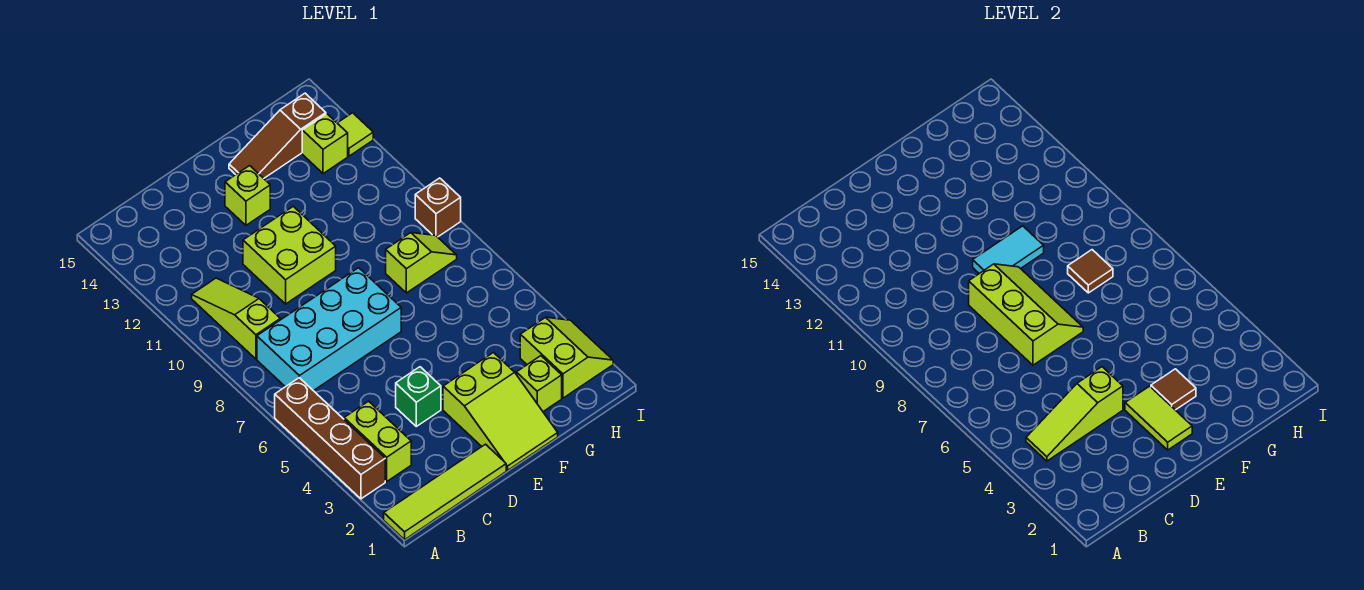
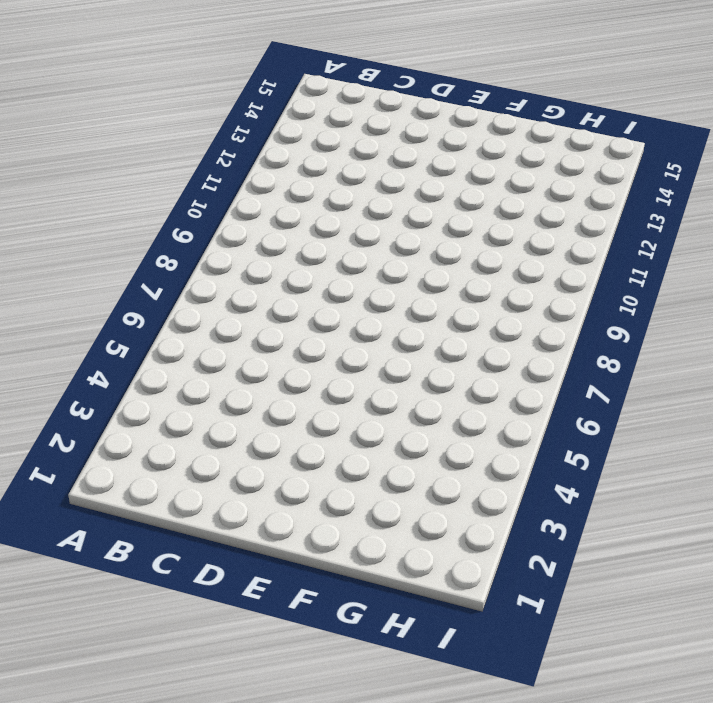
none -> lime tile A1:D1 level 1
none -> brown brick A3:A6 level 1
none -> lime brick B3:B4 level 1

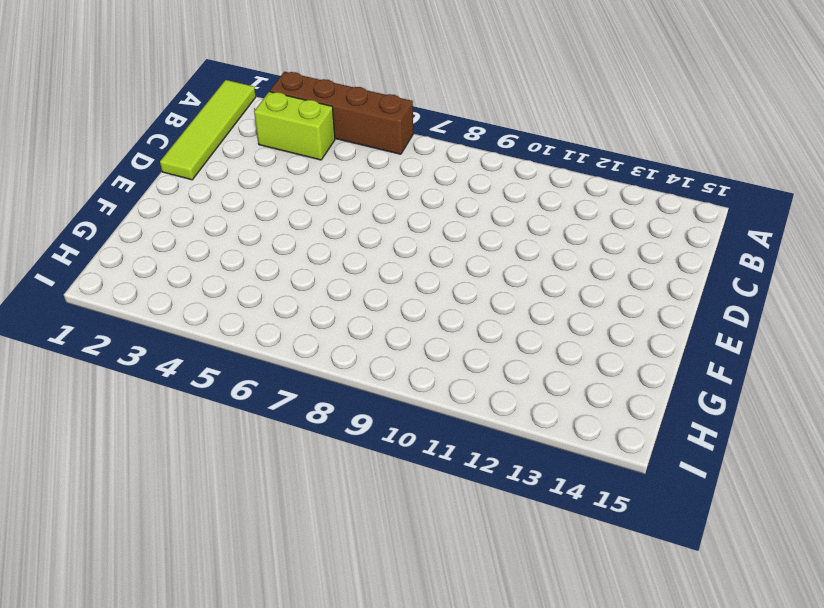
none -> cyan brick B7:E8 level 1
none -> lime slope B9:B11 level 1 top 9
none -> green brick D4 level 1

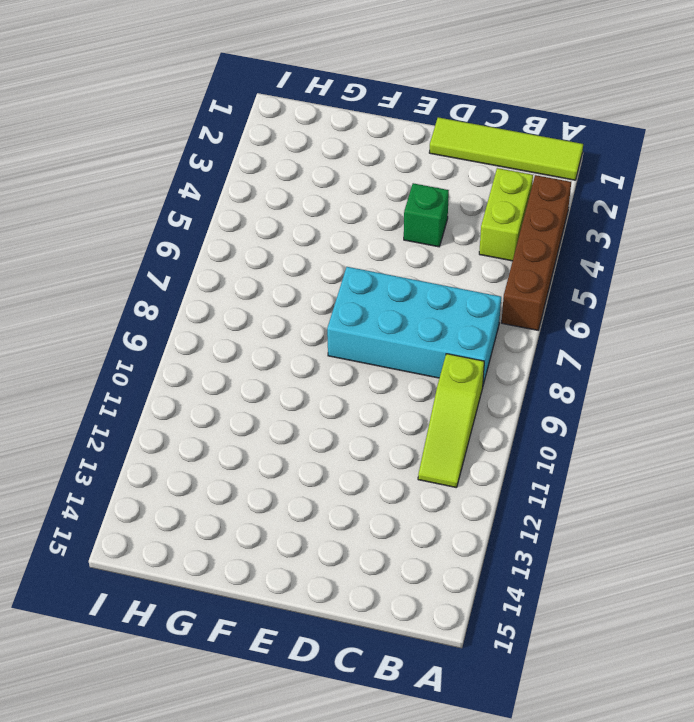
none -> lime brick D10:E11 level 1
none -> lime slope E1:F3 level 1 top 3
none -> lime brick E13 level 1

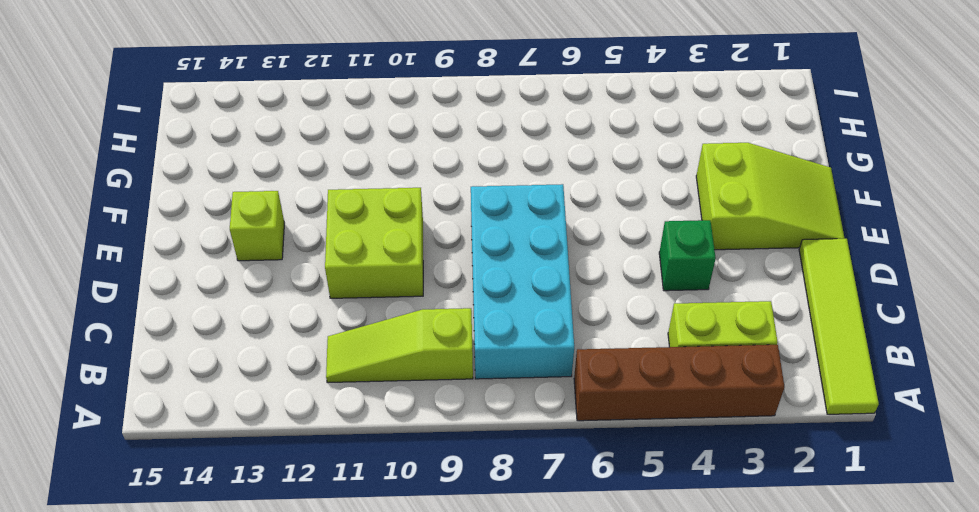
none -> brown slope F14:H14 level 1 top H
none -> lime brick G2 level 1
none -> lime slope G8:H8 level 1 top G

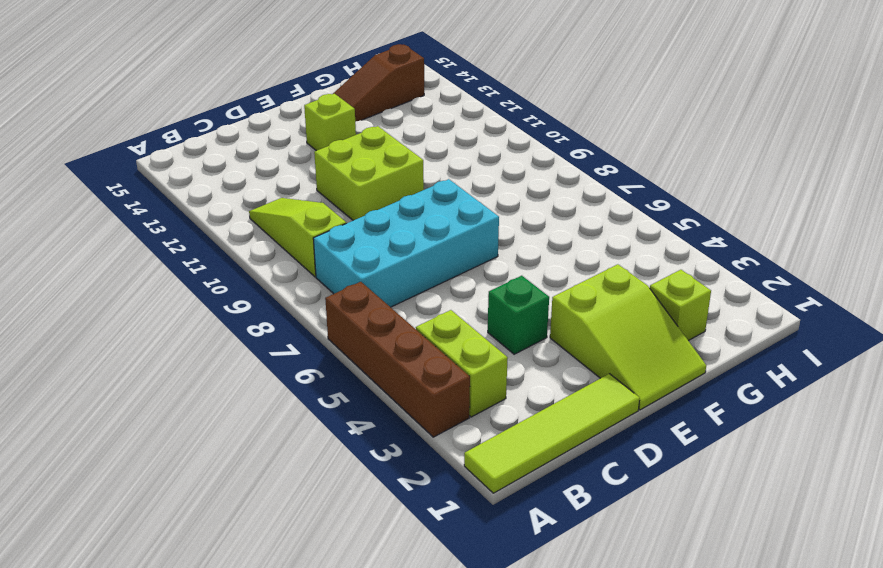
none -> lime slope G8:H8 level 1 top G
none -> lime slope H2:I3 level 1 top H
none -> lime brick H13 level 1

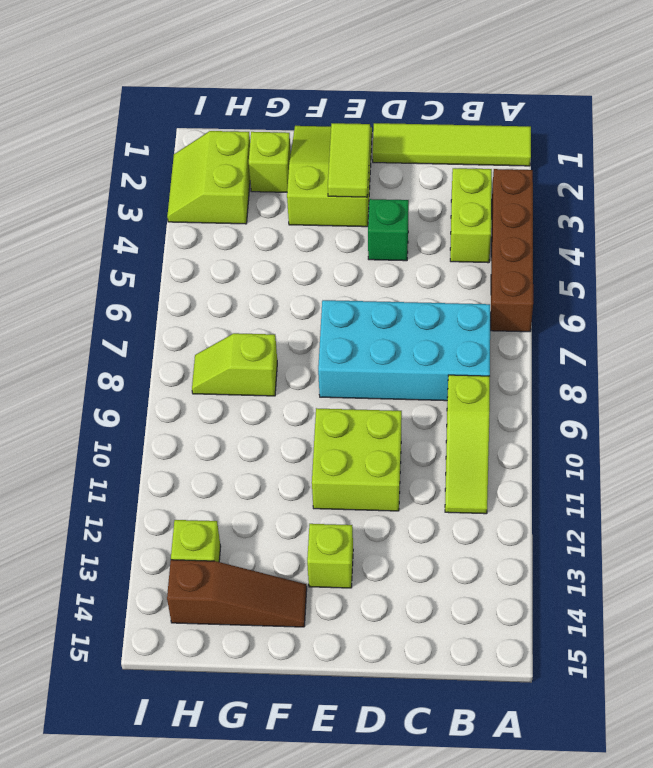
none -> brown brick I9 level 1
none -> lime tile I13 level 1
none -> lime slope B4:D4 level 2 top D

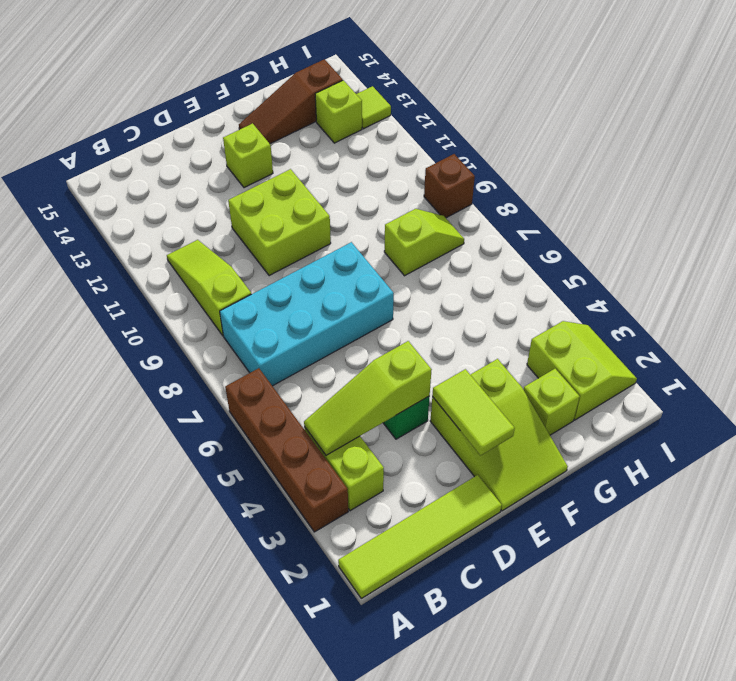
none -> lime slope D7:E9 level 2 top D
none -> cyan tile E10:F10 level 2
none -> brown tile F3 level 2

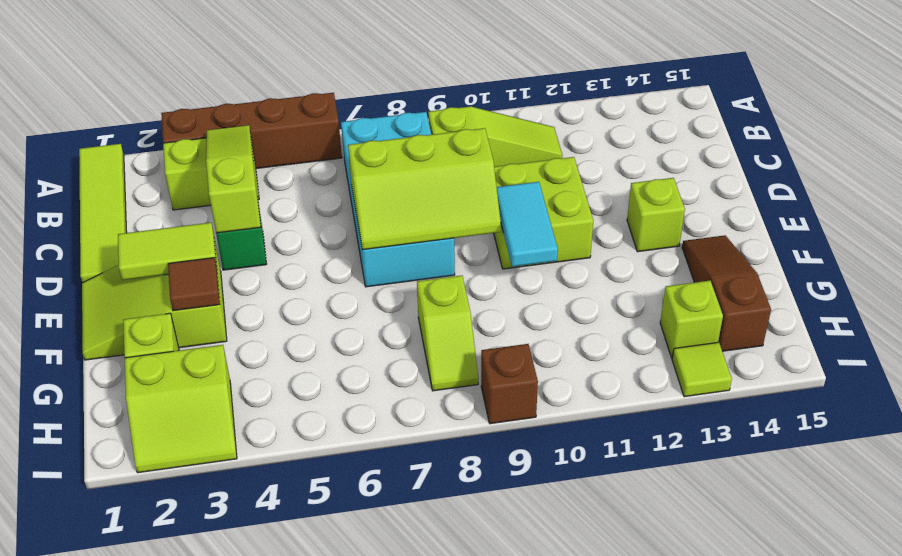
none -> brown tile G8 level 2

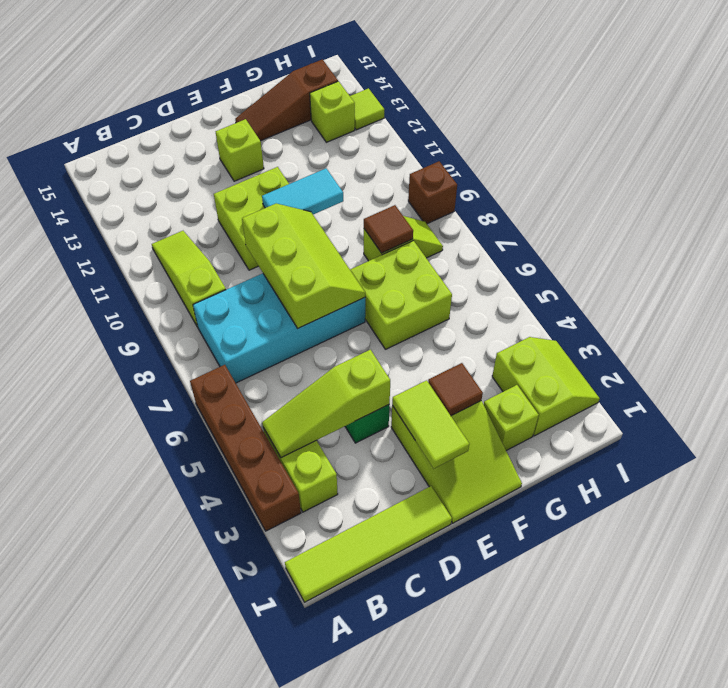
lime brick F6:G7 level 1 -> none

